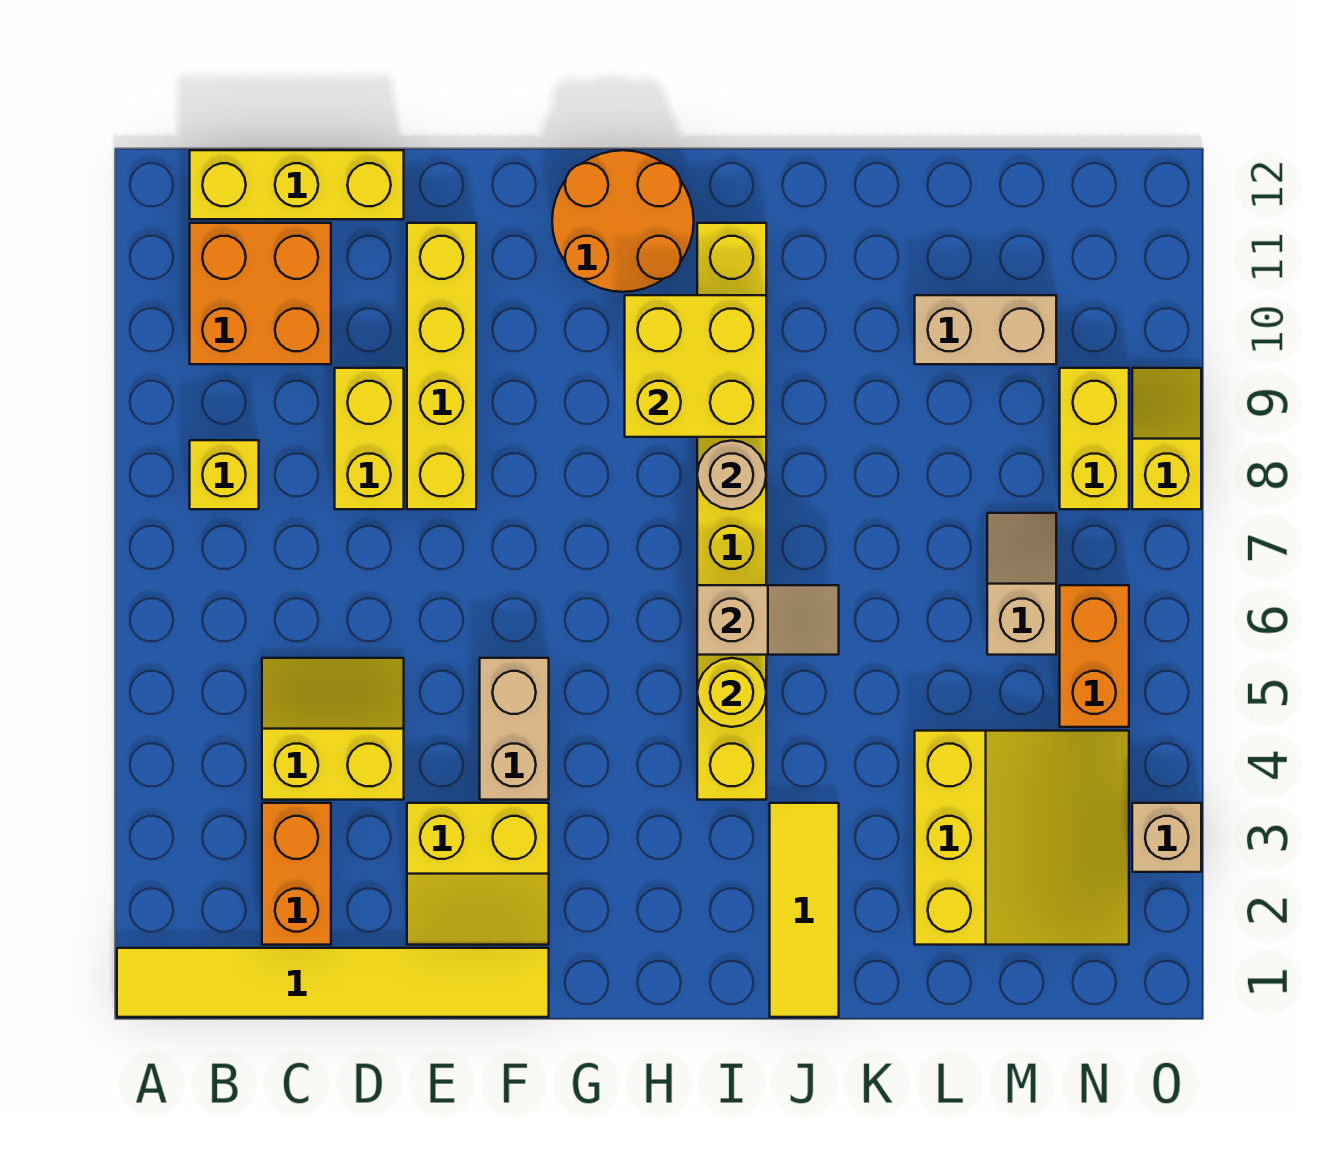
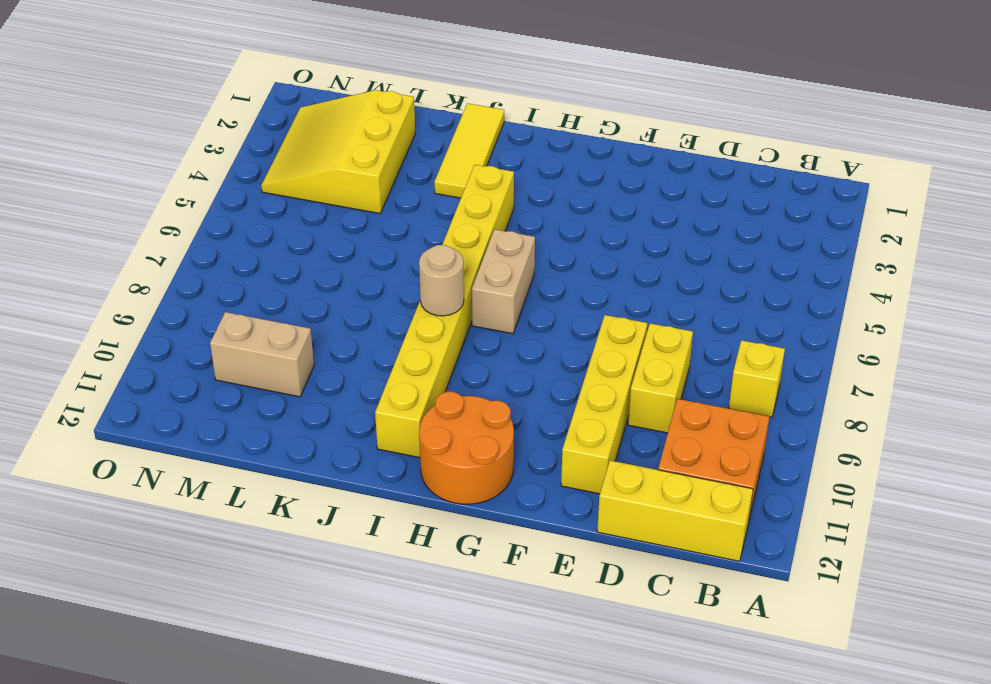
tan brick H6:H7 level 1 -> tan brick F4:F5 level 1
none -> yellow tile A1:F1 level 1
none -> orange brick C2:C3 level 1
none -> yellow slope C4:D5 level 1 top 4

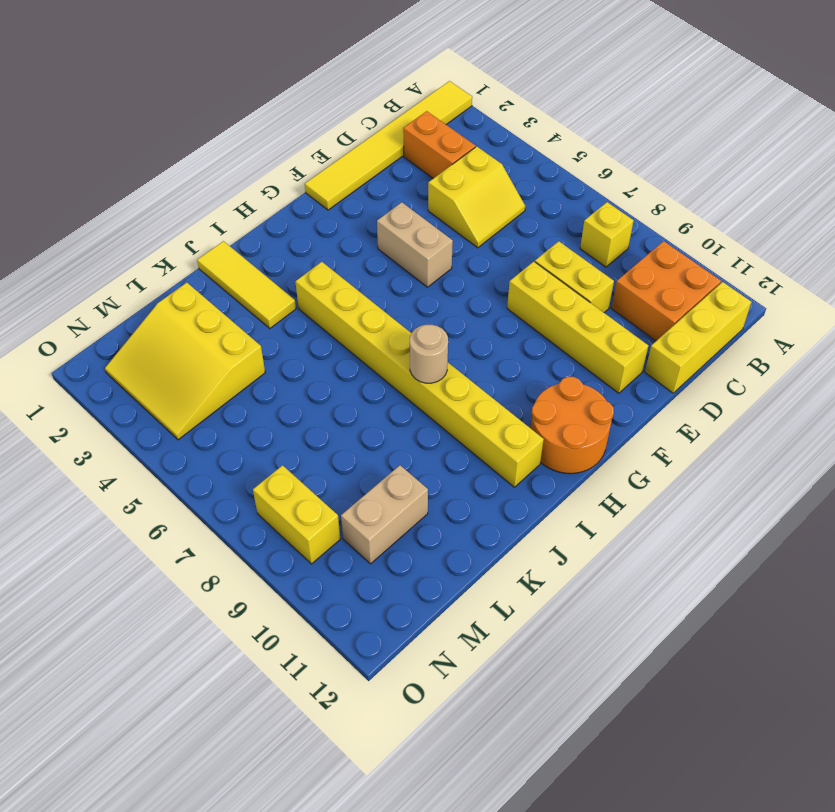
none -> yellow slope E2:F3 level 1 top 3
none -> tan slope M6:M7 level 1 top 6
none -> orange brick N5:N6 level 1

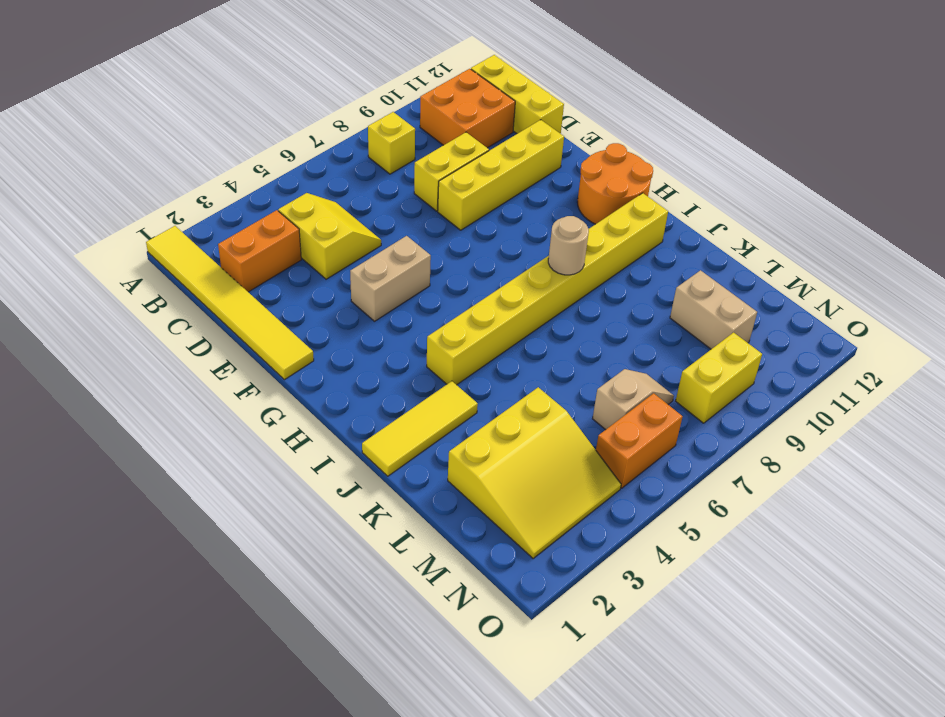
none -> yellow slope E2:F3 level 1 top 3
none -> tan brick O3 level 1
none -> yellow slope O8:O9 level 1 top 8

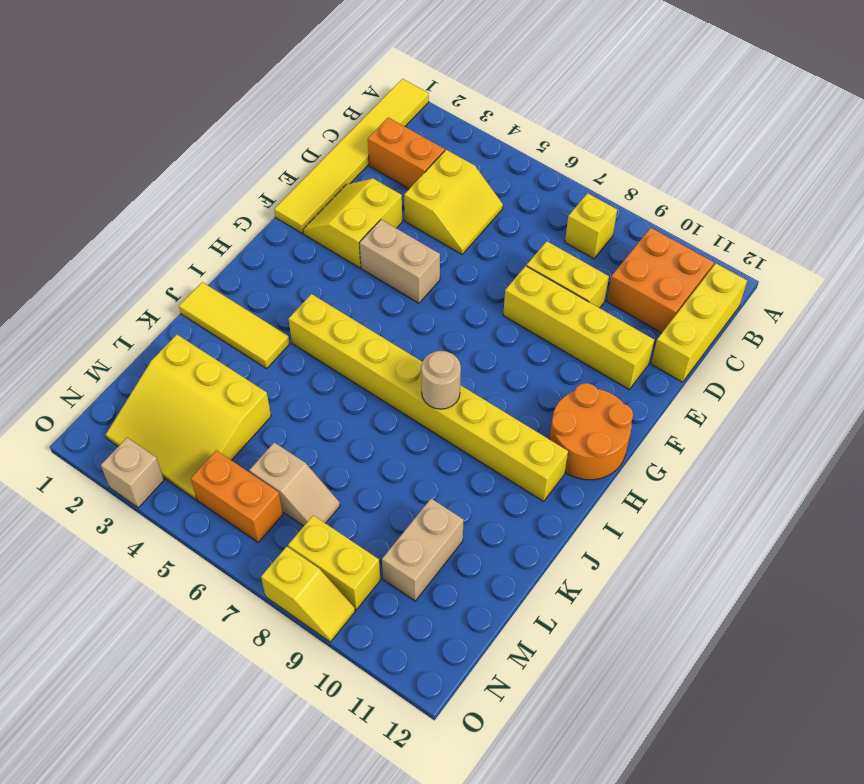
none -> yellow brick H9:I10 level 2
none -> yellow round brick I5 level 2
none -> tan slope I6:J6 level 2 top I

